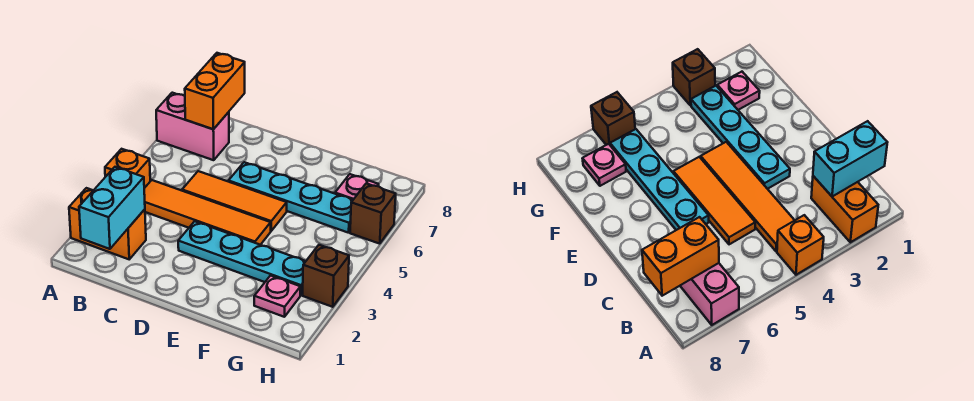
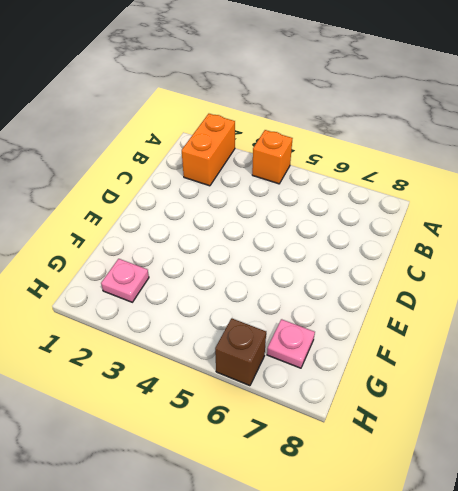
none -> pink brick A7:B7 level 1
none -> orange tile B4:E4 level 1
none -> orange tile C5:E5 level 1

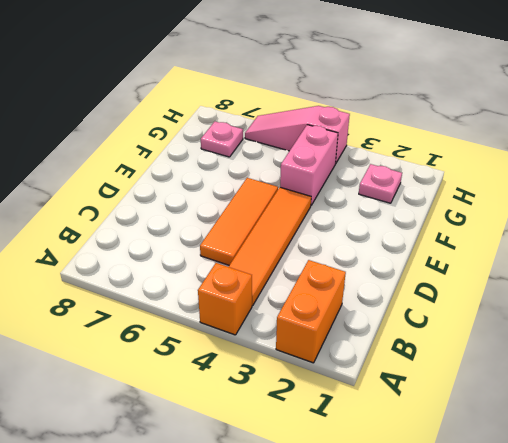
pink brick F4:G4 level 1 -> pink brick A7:B7 level 1
pink slope H4:H6 level 1 top 4 -> brown brick H6 level 1
none -> cyan plate D3:G3 level 1
none -> cyan plate D6:G6 level 1
none -> brown brick H3 level 1

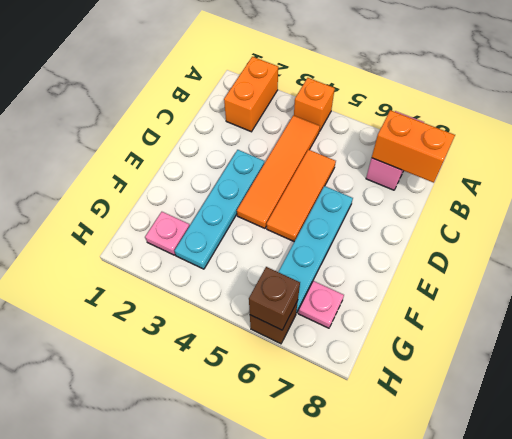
brown brick H6 level 2 -> brown brick H3 level 1
none -> cyan brick B1:B2 level 2

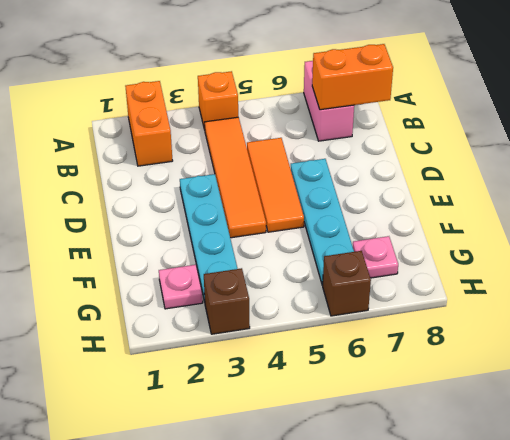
none -> cyan brick B1:B2 level 2

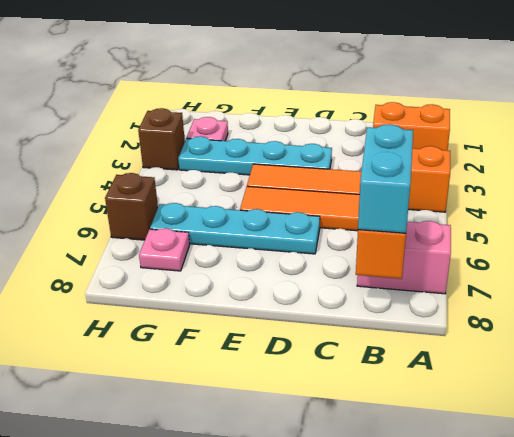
cyan brick B7:B8 level 3 -> cyan brick B1:B2 level 2

